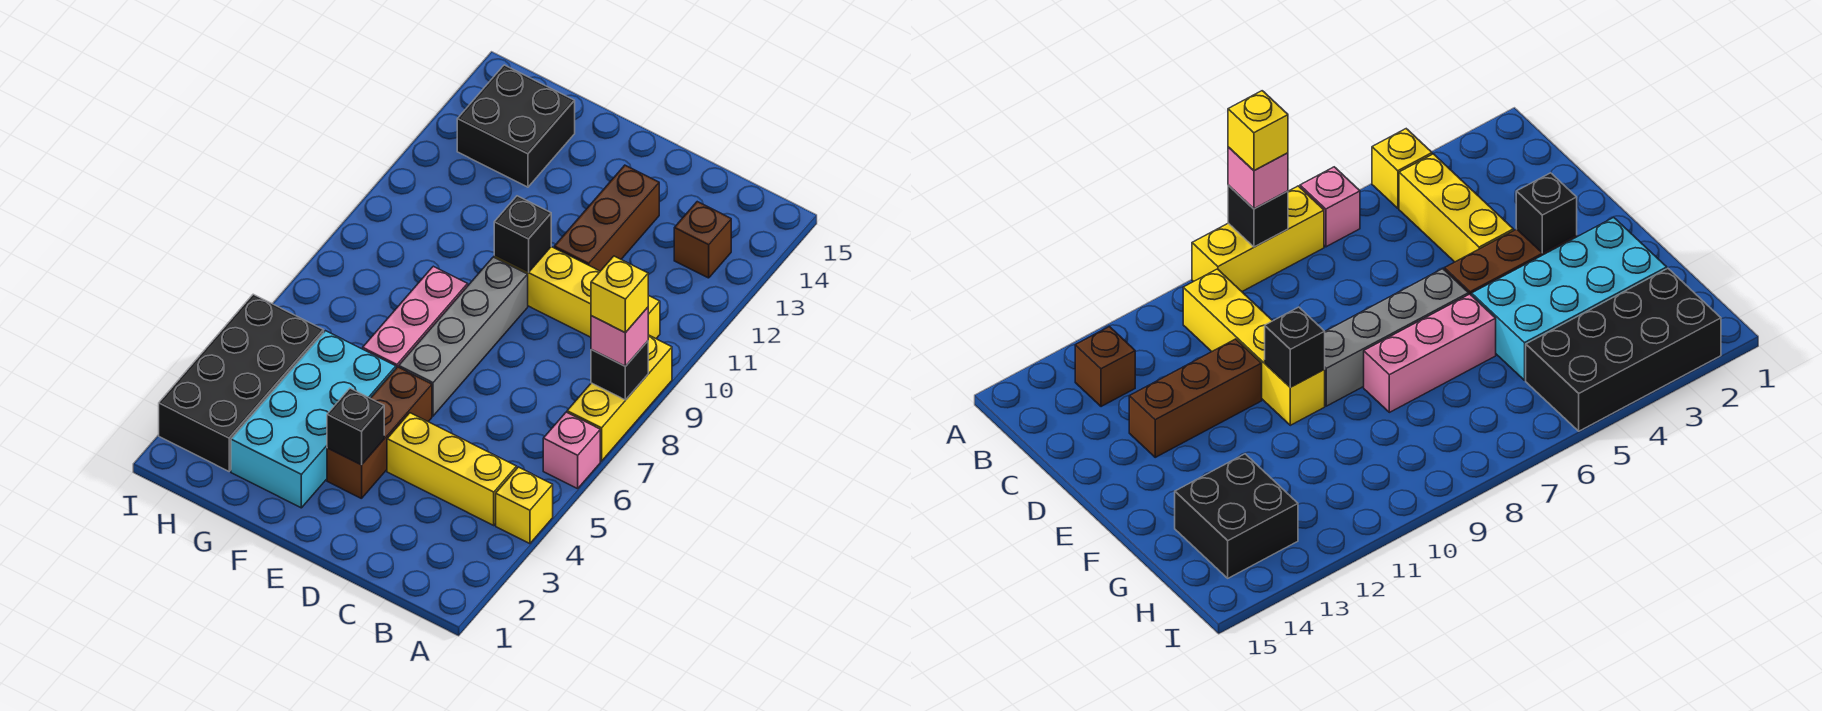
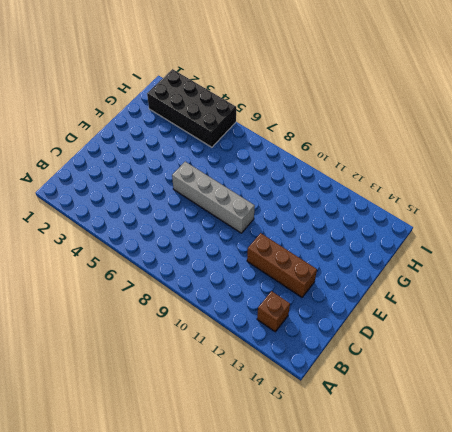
none -> yellow brick A4 level 1
none -> pink brick A6 level 1
none -> yellow brick A7:A9 level 1

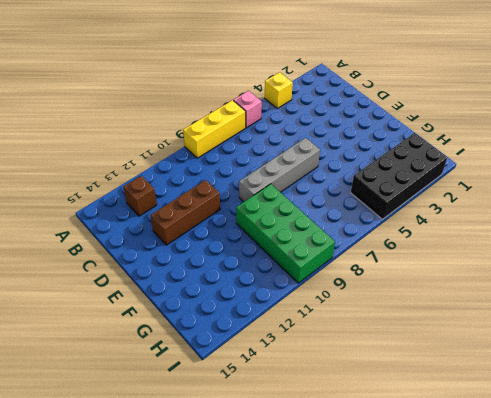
green brick F9:I10 level 1 -> none
none -> yellow brick B4:D4 level 1
none -> yellow brick B10:E10 level 1
none -> brown brick E3:E5 level 1

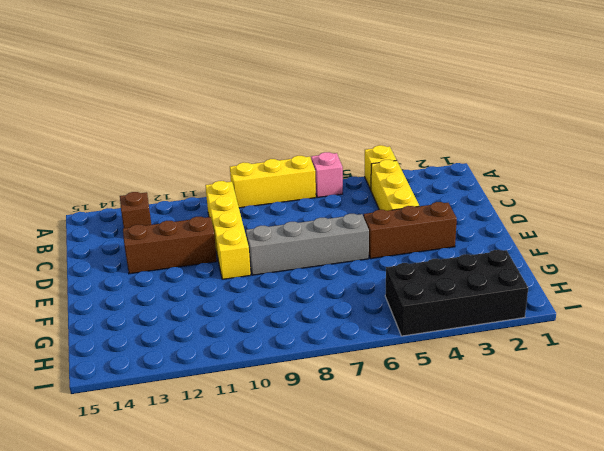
none -> cyan brick F2:G5 level 1
none -> pink brick F6:F8 level 1
none -> black brick G13:H14 level 1

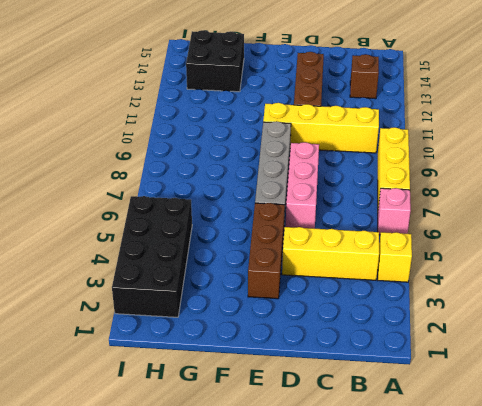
pink brick D6:D8 level 1 -> pink brick F6:F8 level 1
none -> cyan brick F2:G5 level 1
none -> black brick A8 level 2
none -> black brick E3 level 2

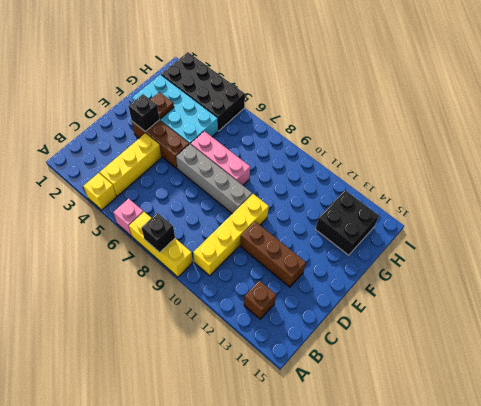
brown plate F3 level 2 -> none
none -> black brick E10 level 2
none -> pink brick A8 level 3
none -> yellow brick A8 level 4

